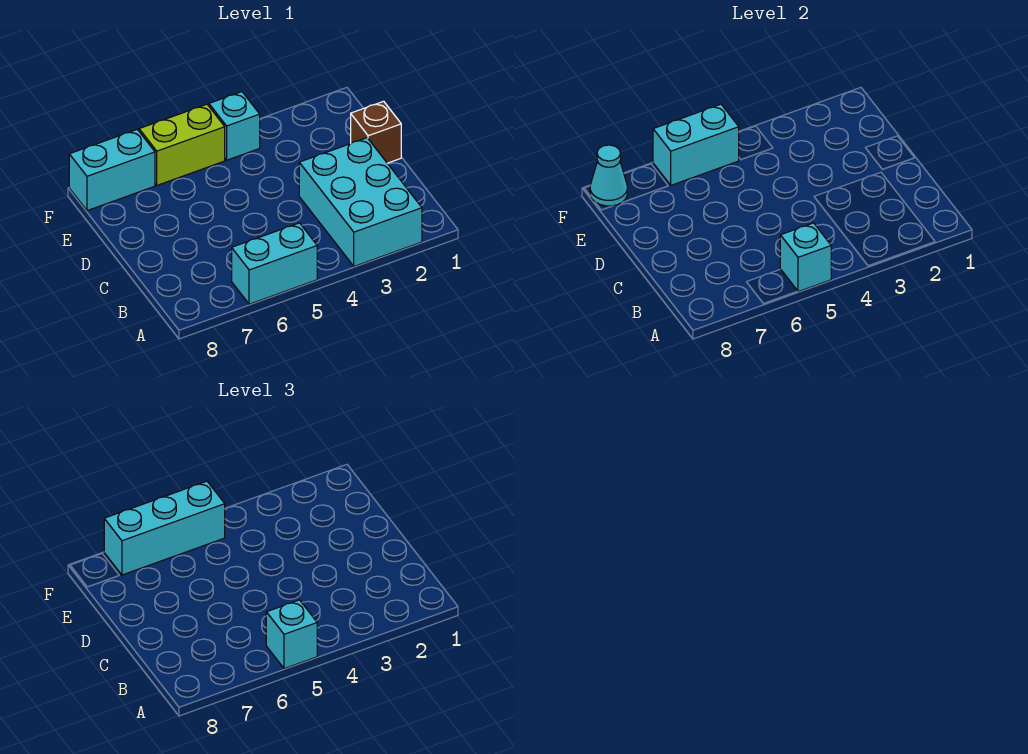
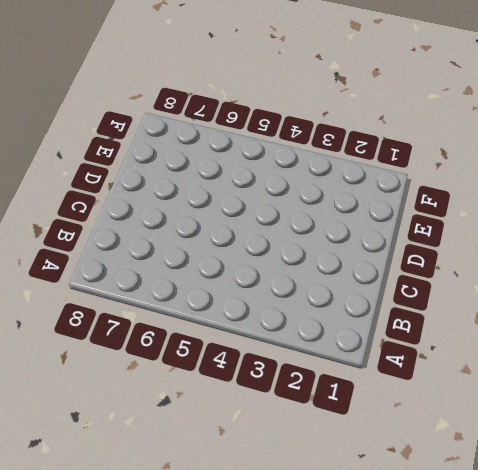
none -> cyan brick A2:C3 level 1
none -> cyan brick A5:A6 level 1

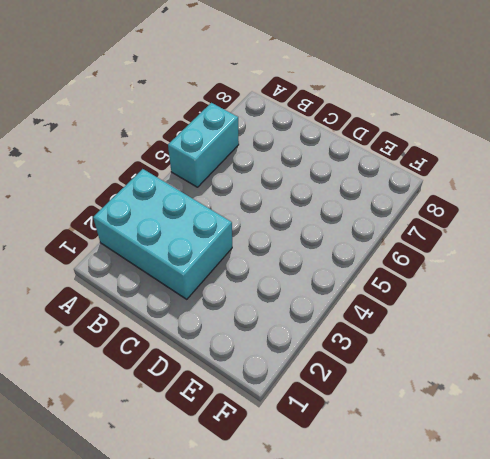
none -> brown brick D1 level 1
none -> cyan brick F4 level 1

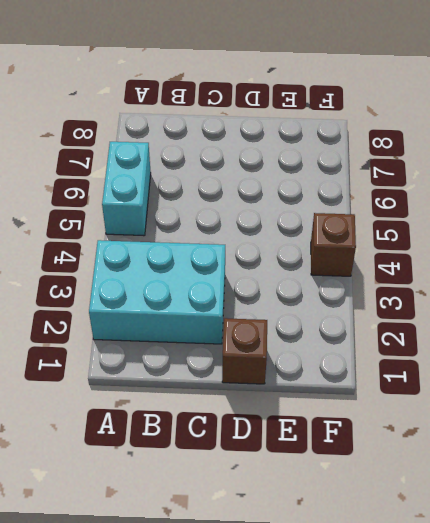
brown brick F4 level 1 -> cyan brick F4 level 1
none -> lime brick F5:F6 level 1
none -> cyan brick F7:F8 level 1

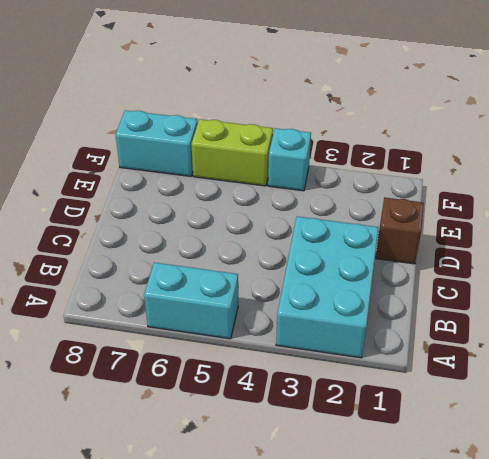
none -> cyan brick A5 level 2
none -> cyan brick F5:F6 level 2

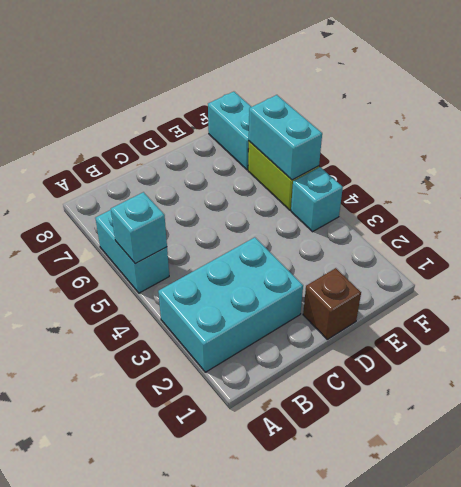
none -> cyan cone F8 level 2
none -> cyan brick A5 level 3

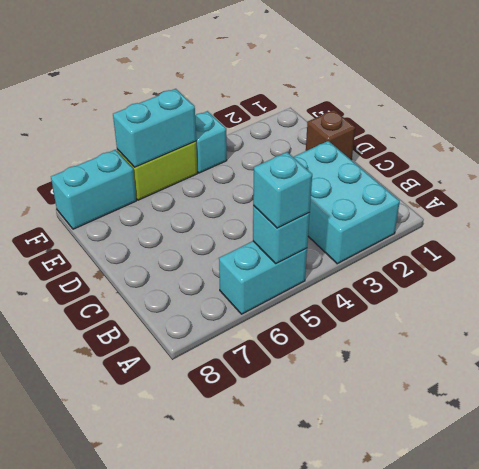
none -> cyan cone F8 level 2
none -> cyan brick F5:F7 level 3

